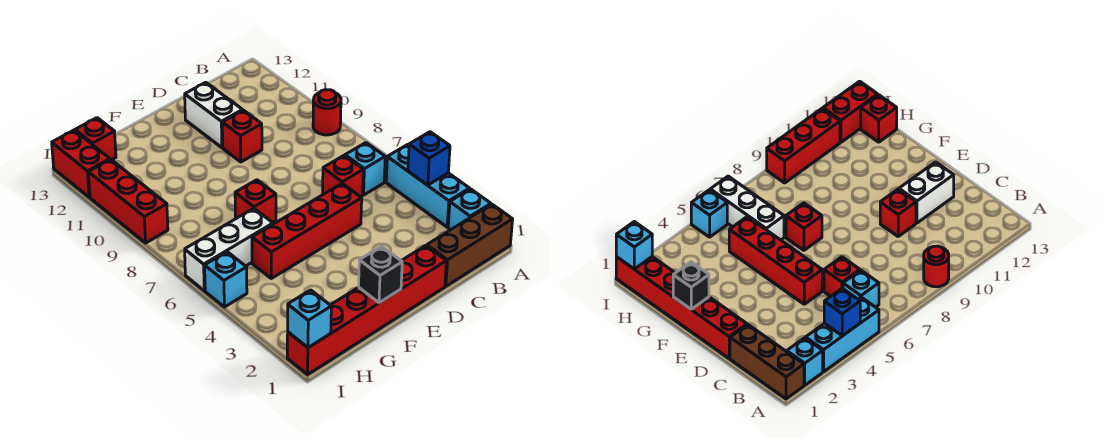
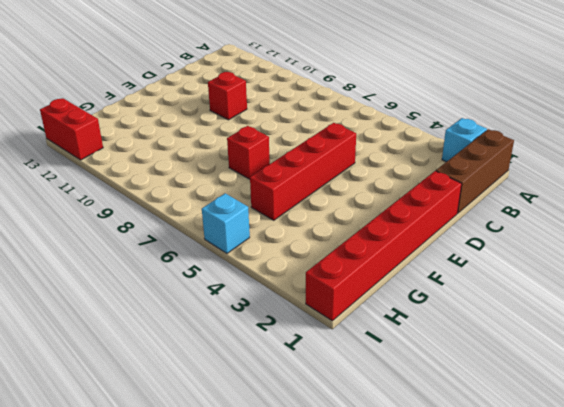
none -> cyan brick A3:A5 level 1
none -> red round brick A9 level 1
none -> cyan brick B6 level 1

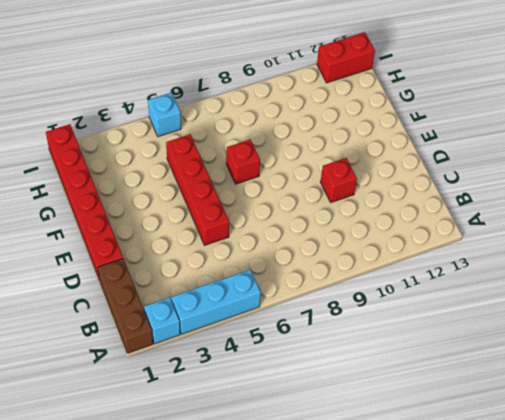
none -> red round brick A9 level 1
none -> cyan brick B6 level 1
none -> red brick C6 level 1

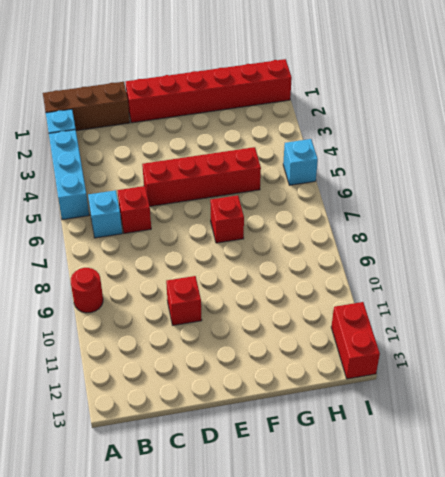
none -> white brick D11:D12 level 1
none -> white brick G6:I6 level 1
none -> red brick H13 level 1

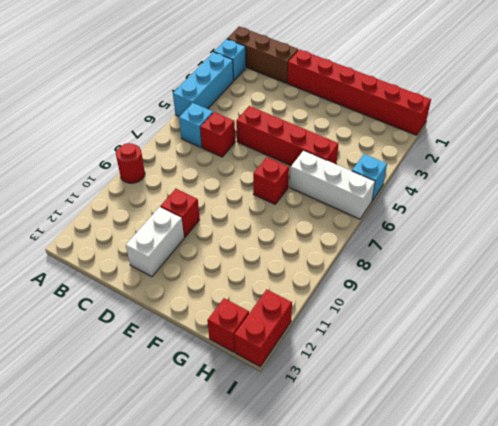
none -> red brick I9:I11 level 1
none -> blue brick A4 level 2
none -> black brick F1 level 2

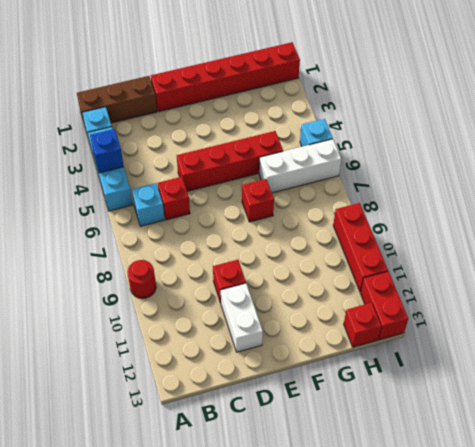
none -> black brick F1 level 2
none -> cyan brick I1 level 2

